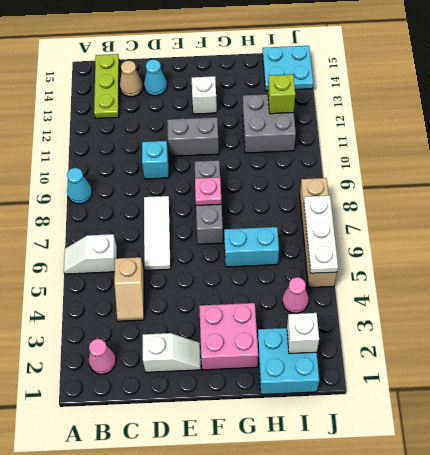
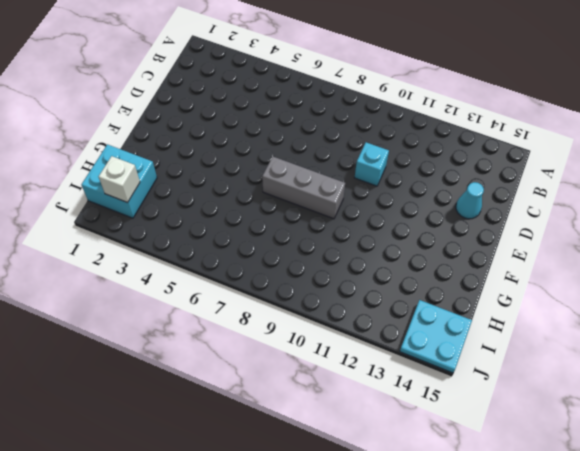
none -> white slope A6:B6 level 1 top B
none -> cyan cone A9 level 1
none -> pink cone B2 level 1

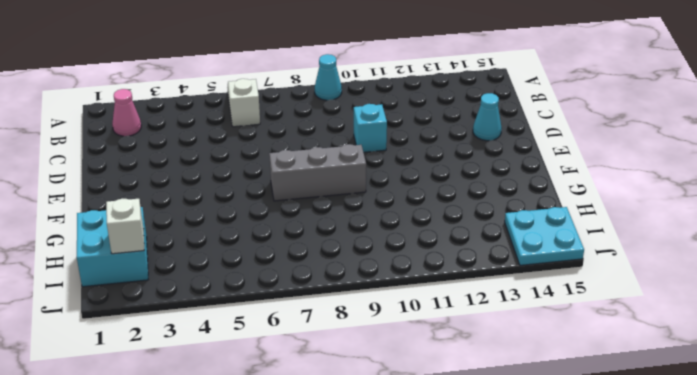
none -> lime plate B13:B15 level 1
none -> tan slope C4:C5 level 1 top 5
none -> tan cone C14 level 1

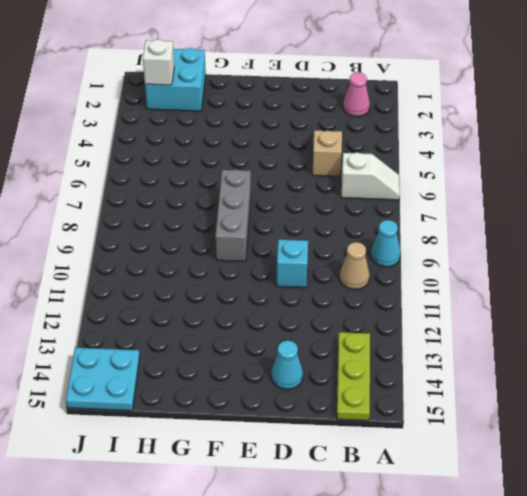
tan cone B10 level 1 -> tan cone C14 level 1
none -> white slope D2:E2 level 1 top D
none -> white tile D6:D8 level 1
none -> grey brick E11:F11 level 1

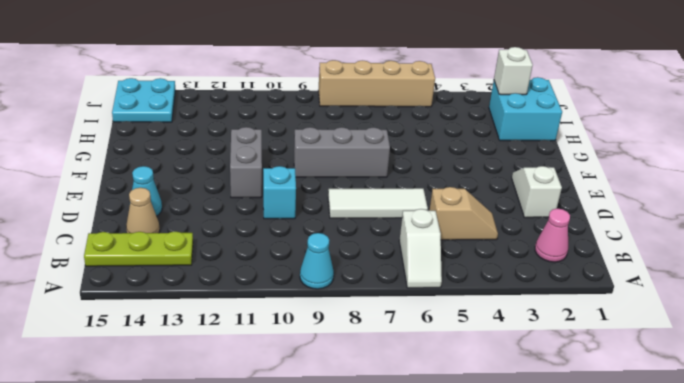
none -> pink brick F2:G3 level 1
none -> white brick F13 level 1
none -> cyan brick G6:H6 level 1

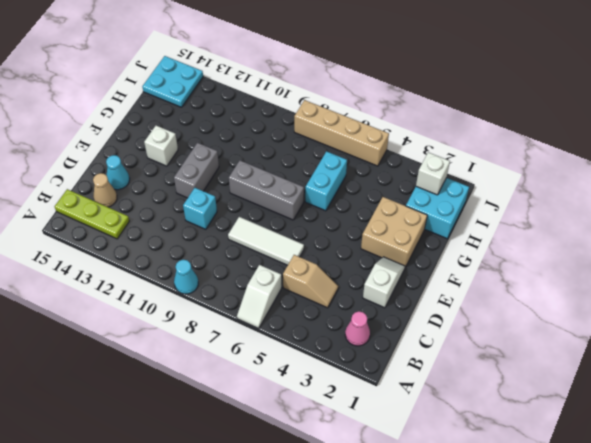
tan brick F2:G3 level 1 -> pink brick F2:G3 level 1
none -> grey brick H11:I12 level 1
none -> pink cone I4 level 1
none -> pink plate F8 level 2

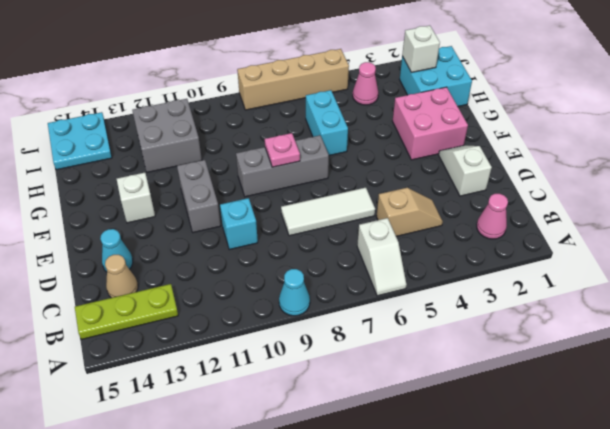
none -> lime brick I12 level 2
none -> white plate J5:J7 level 2

